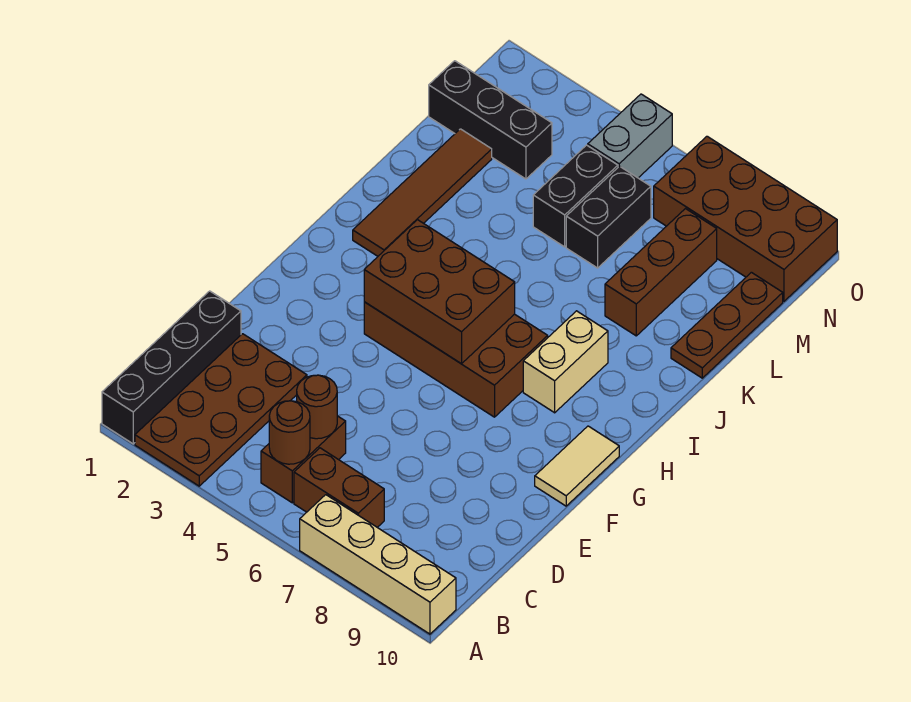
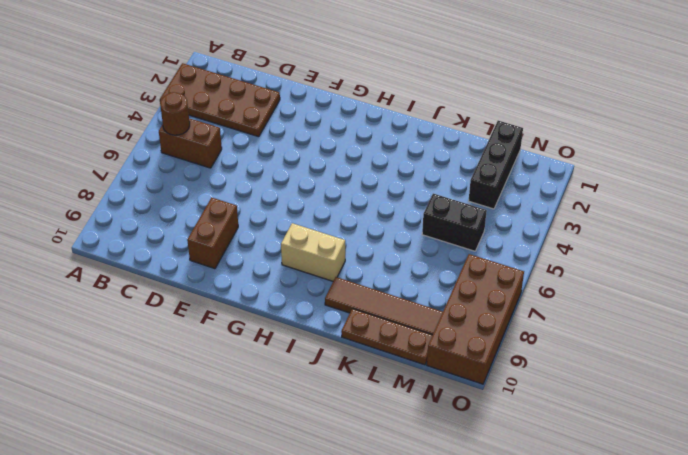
brown brick E8:E9 level 1 -> brown brick B6:B7 level 1
brown tile J9:M9 level 1 -> brown tile I2:L2 level 1
none -> black brick A1:D1 level 1
none -> tan brick A7:A10 level 1
none -> tan tile F10:G10 level 1

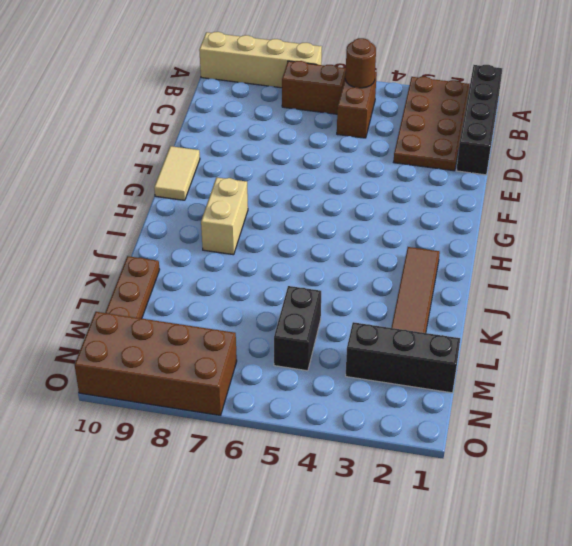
none -> brown brick G4:H7 level 1
none -> brown brick K8:M8 level 1
none -> black brick L6:M6 level 1

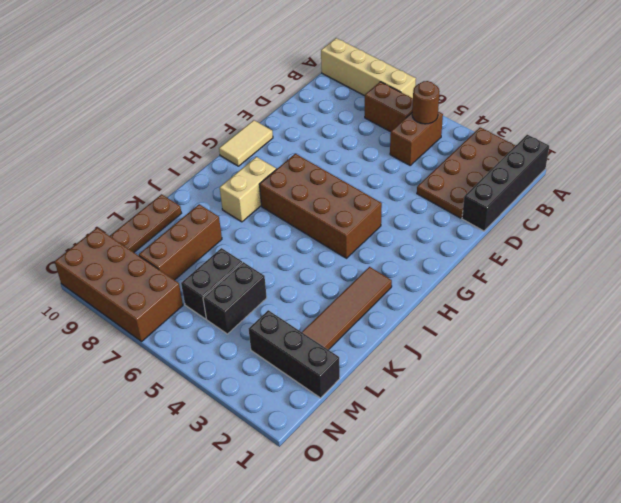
none -> grey brick N5:O5 level 1
none -> brown round brick C5 level 2
none -> brown brick G4:H6 level 2

